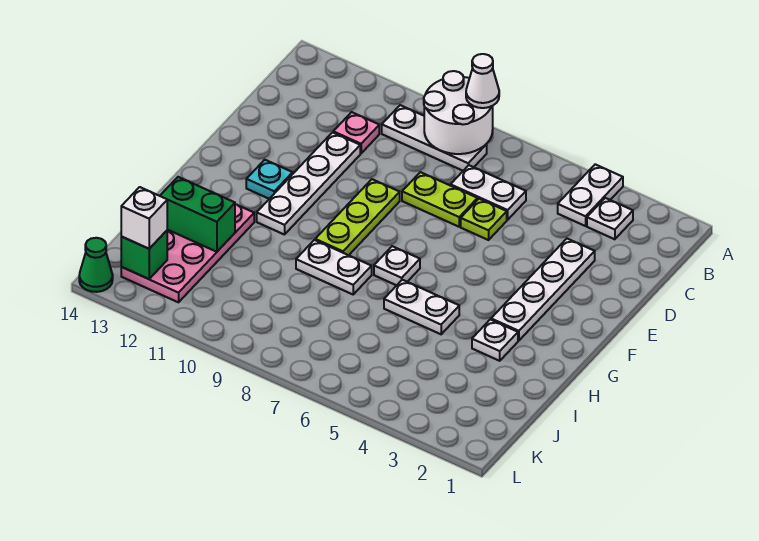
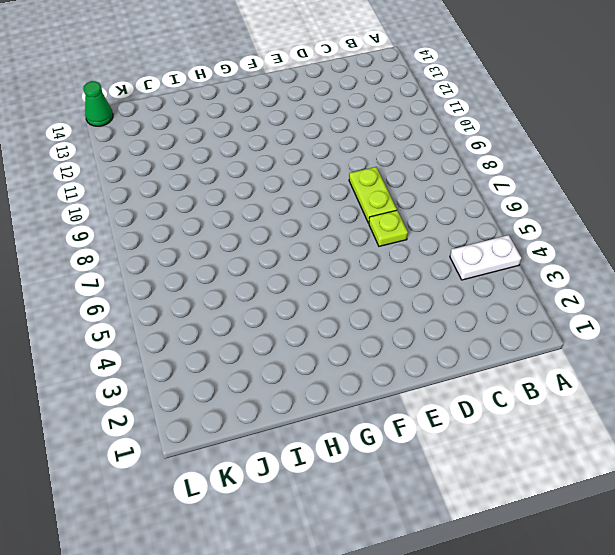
none -> white plate B3 level 1
none -> white plate B8:B10 level 1
none -> white plate C6:C7 level 1

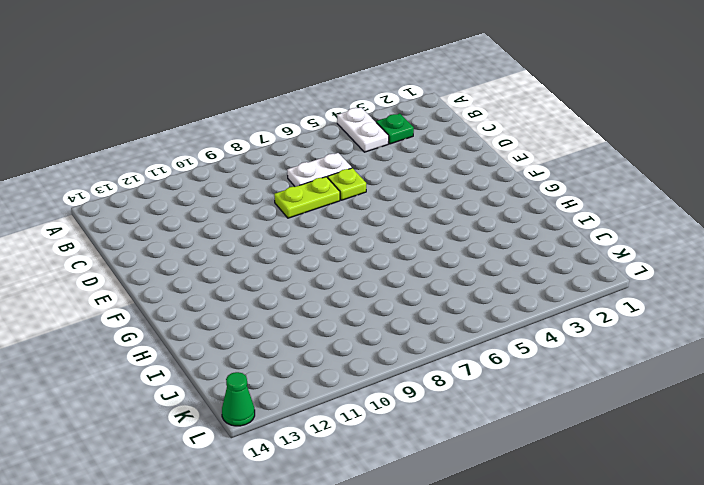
green plate B3 level 1 -> white plate B3 level 1
none -> white plate B8:B10 level 1
none -> pink plate C11 level 1
none -> white plate D3:G3 level 1

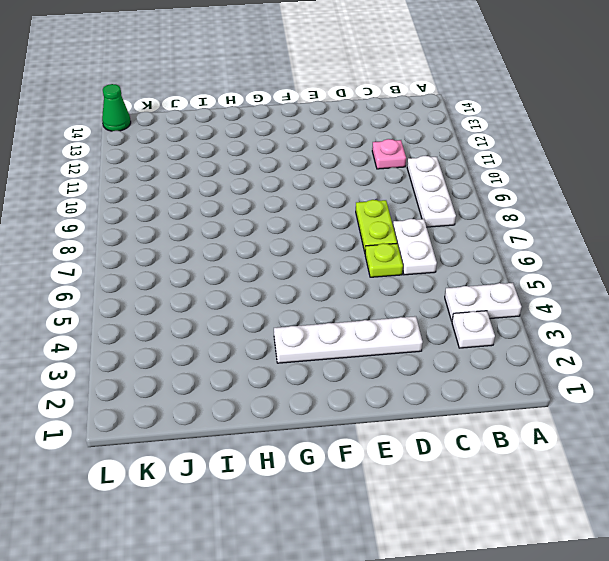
none -> white plate D11:G11 level 1
none -> lime plate E9:G9 level 1
none -> cyan plate F12 level 1

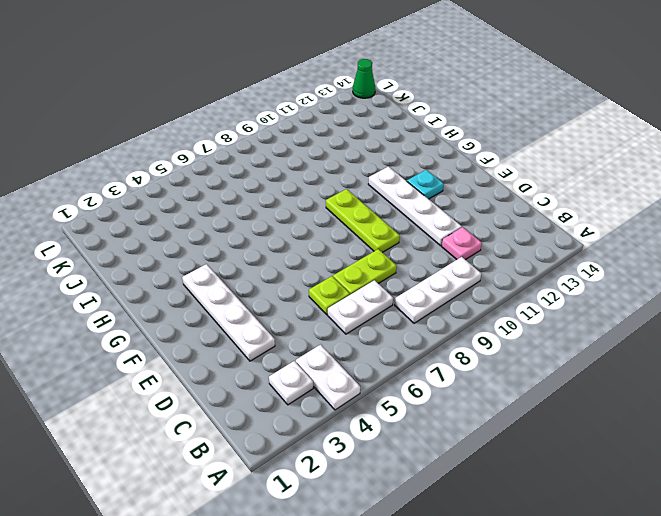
none -> white plate G7 level 1
none -> white plate H3 level 1
none -> white plate H5:H6 level 1

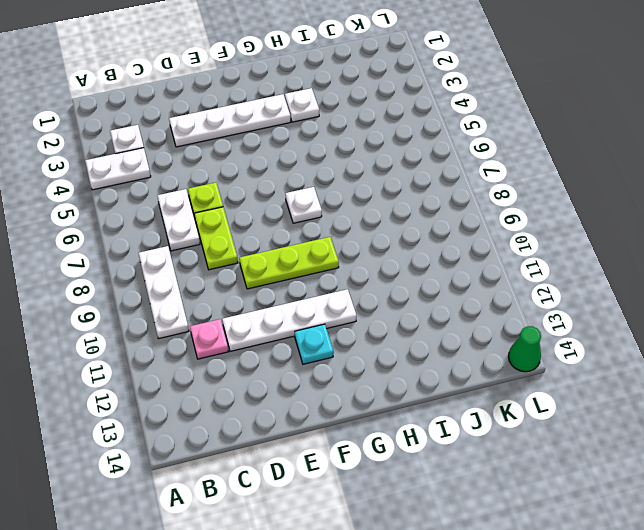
none -> white plate H5:H6 level 1
none -> white plate H8:H9 level 1
none -> pink plate H12:K13 level 1

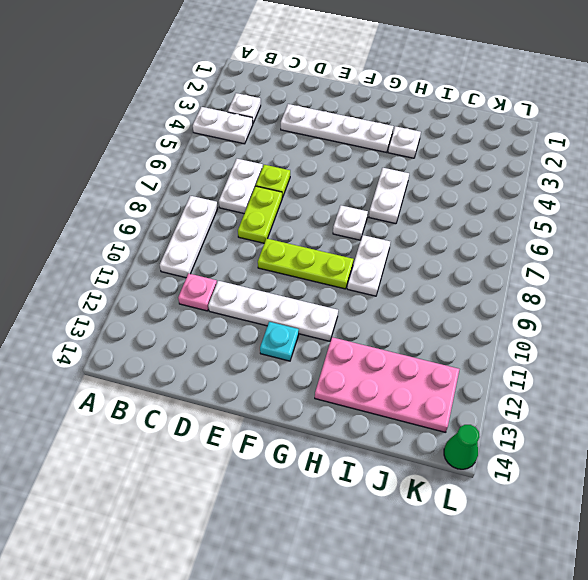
none -> white round brick A8:B9 level 2
none -> green brick I12:I13 level 2
none -> green brick K13 level 2

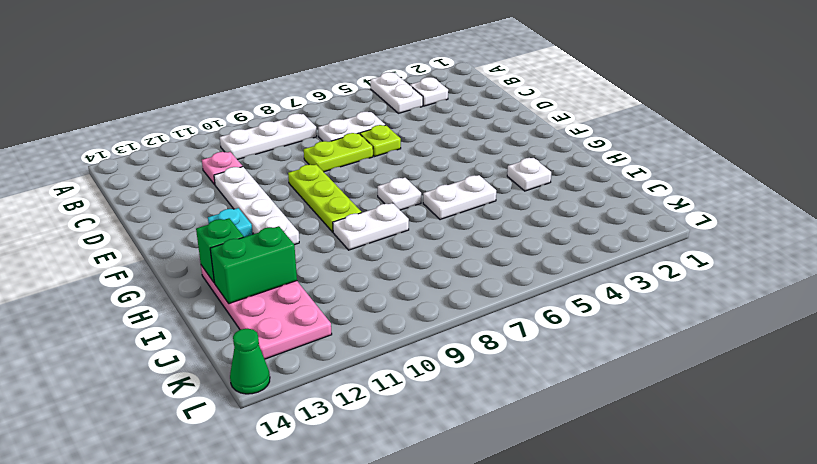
green brick H13 level 2 -> green brick K13 level 2
none -> white plate D3:G3 level 1
none -> white round brick A8:B9 level 2
none -> white cone A8 level 3

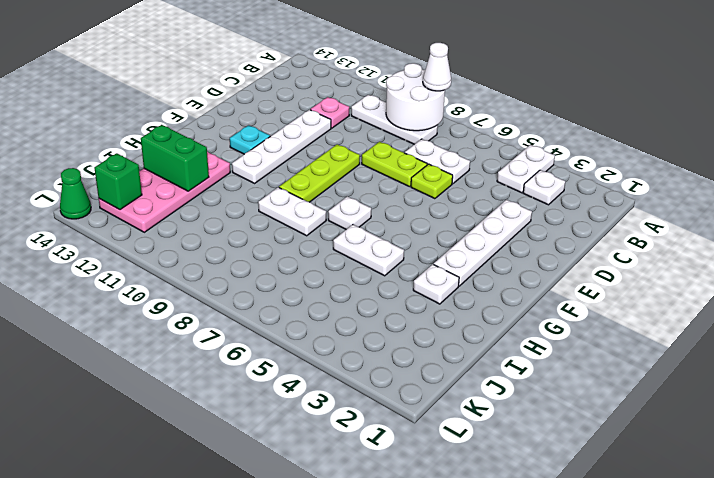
none -> white brick K13 level 3

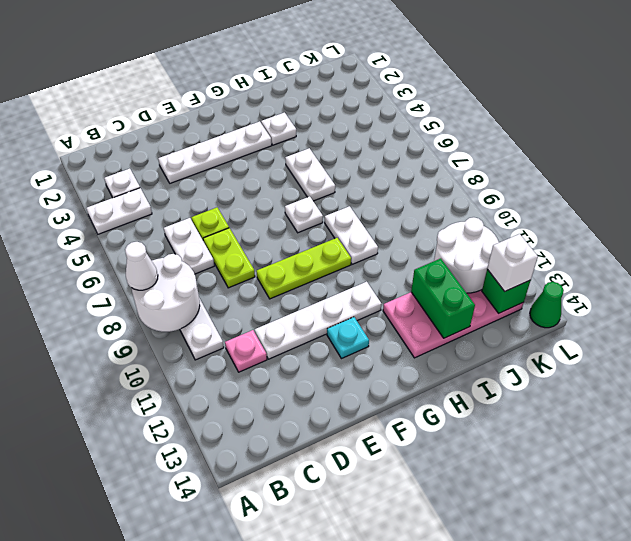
white round brick J11:K12 level 2 -> none

